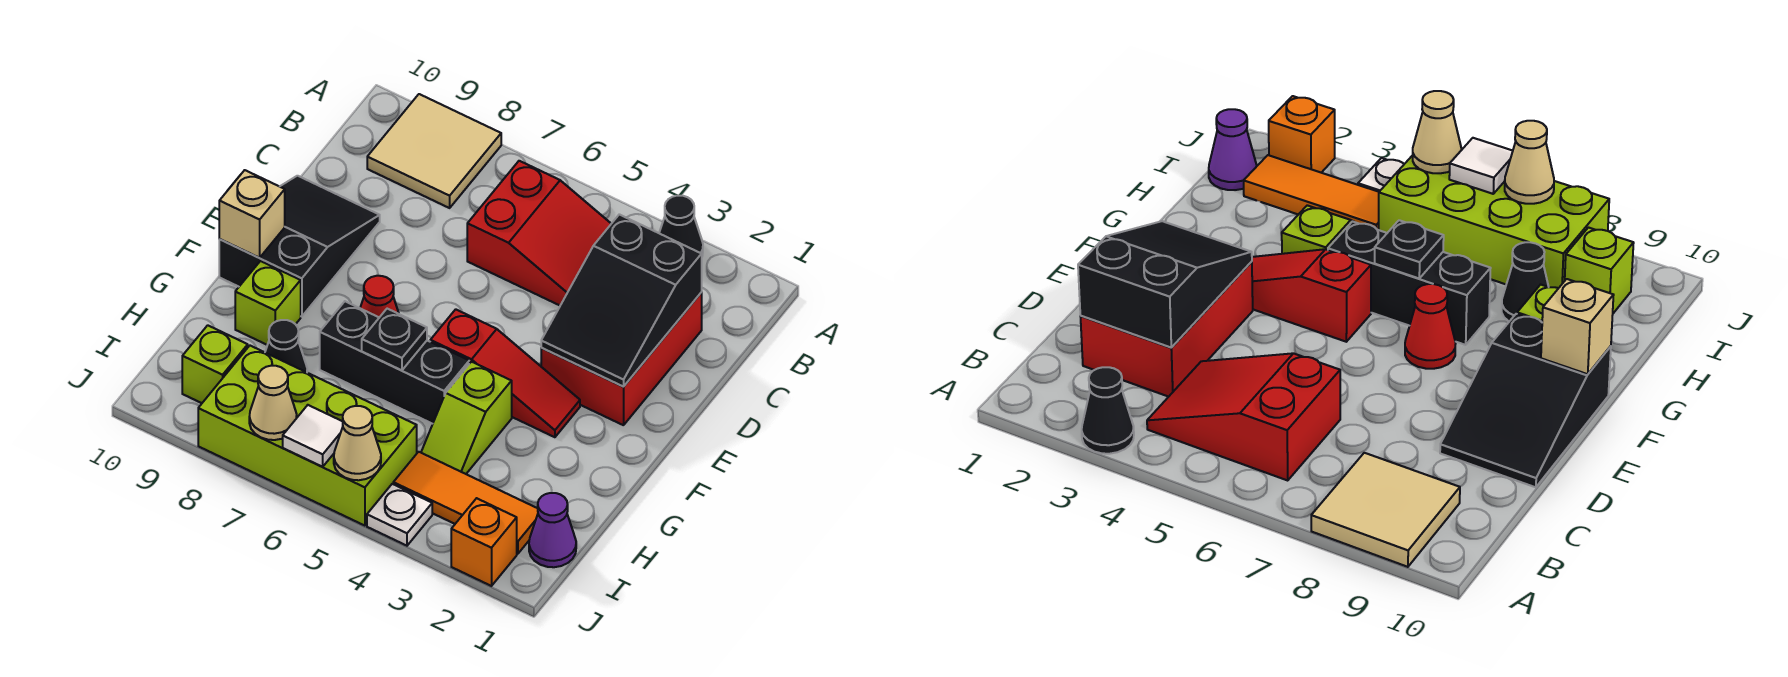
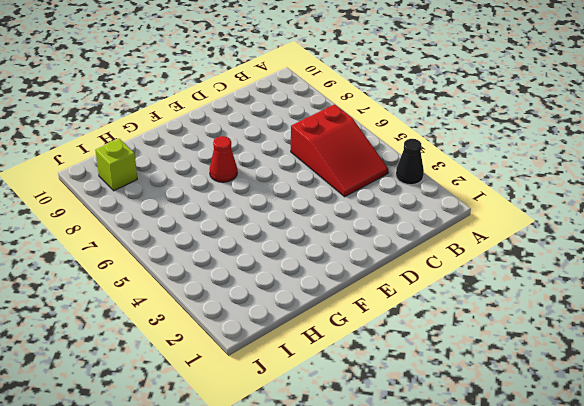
none -> tan tile A8:B9 level 1
none -> red brick C2:E3 level 1
none -> black slope D9:F10 level 1 top F

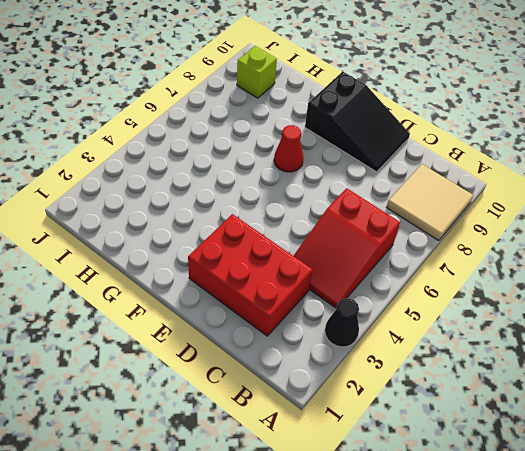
none -> red slope F3:F5 level 1 top 5
none -> lime slope G4:H4 level 1 top G
none -> black brick G5:G7 level 1

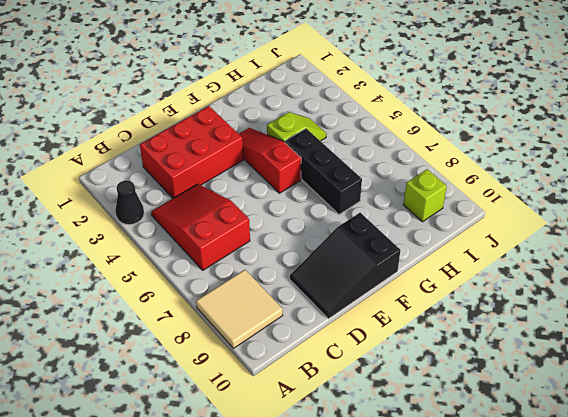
none -> red cone F7 level 1
none -> lime brick G9 level 1
none -> black cone H8 level 1

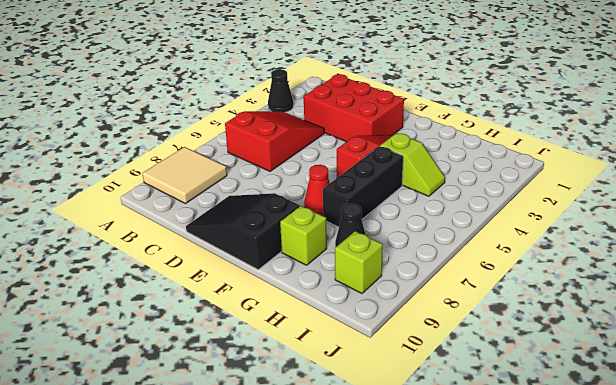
none -> purple cone I1 level 1
none -> orange tile I2:I4 level 1
none -> lime brick I5:J8 level 1

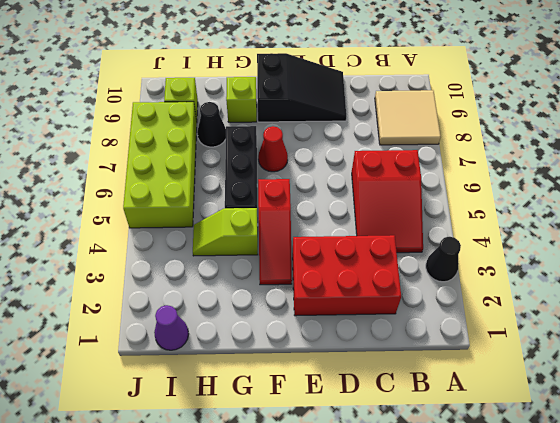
none -> orange tile I2:I4 level 1
none -> orange brick J2 level 1
none -> white plate J4 level 1

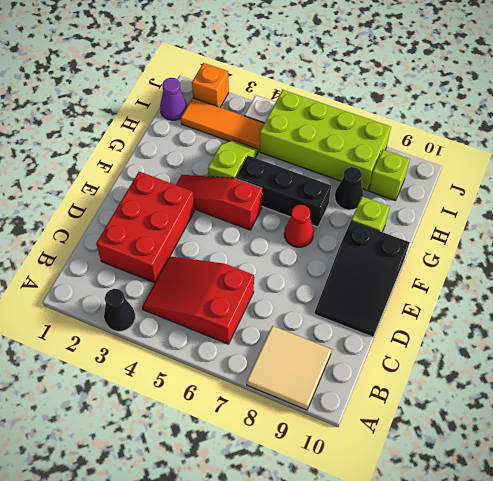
none -> black slope C2:E3 level 2 top C
none -> tan brick F10 level 2
none -> black plate G6 level 2

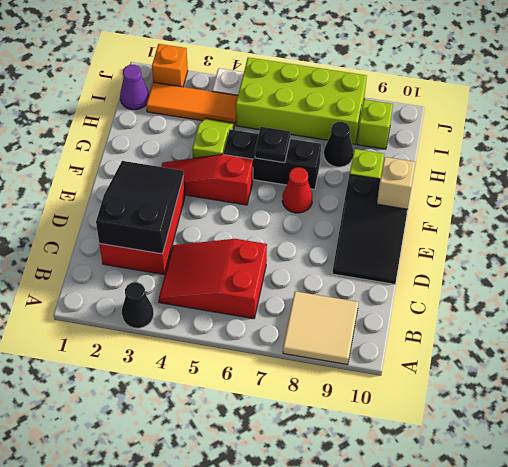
none -> tan cone J5 level 2
none -> white tile J6 level 2
none -> tan cone J7 level 2

